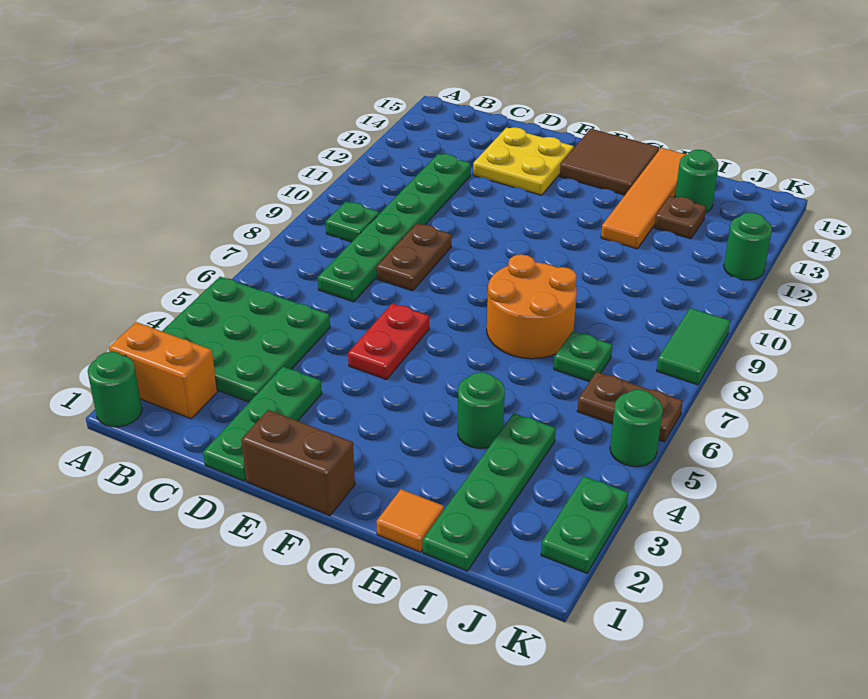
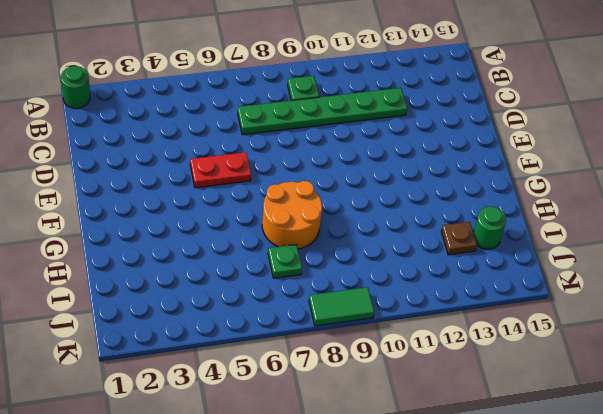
none -> orange brick A2:B2 level 1
none -> green plate A3:C5 level 1
none -> green plate D1:D3 level 1

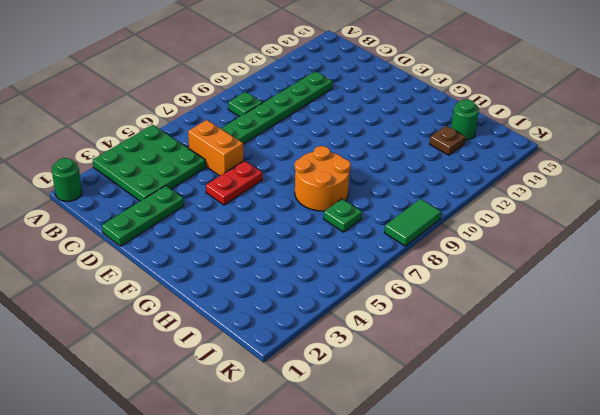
orange brick C6:D6 level 1 -> orange brick A2:B2 level 1
none -> brown plate D8:D9 level 1
none -> yellow plate D13:E14 level 1
none -> brown brick E1:F1 level 1

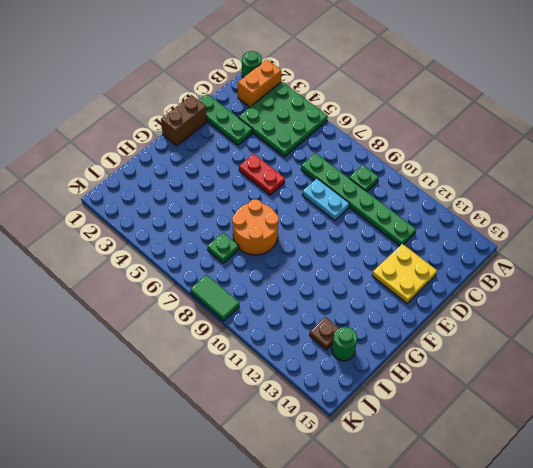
cyan plate D8:D9 level 1 -> brown plate D8:D9 level 1
none -> brown tile F14:G15 level 1
none -> orange tile H1 level 1
none -> green round brick H4 level 1

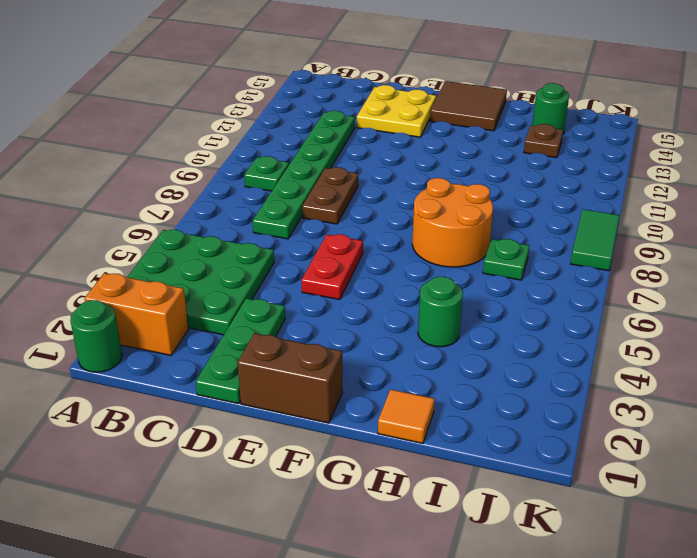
none -> orange tile H12:H15 level 1
none -> green plate I1:I4 level 1
none -> brown plate J6:K6 level 1

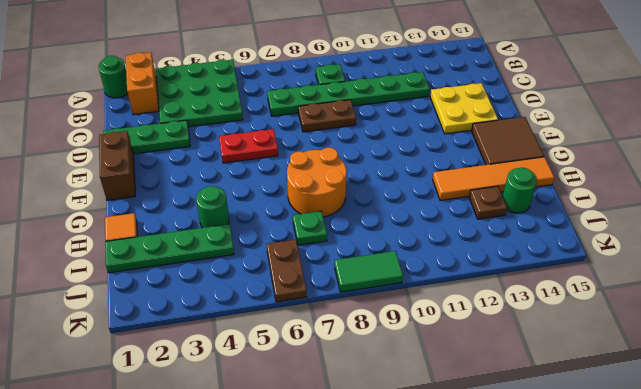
none -> green plate K2:K3 level 1
none -> green round brick K5 level 1
none -> green round brick K12 level 1

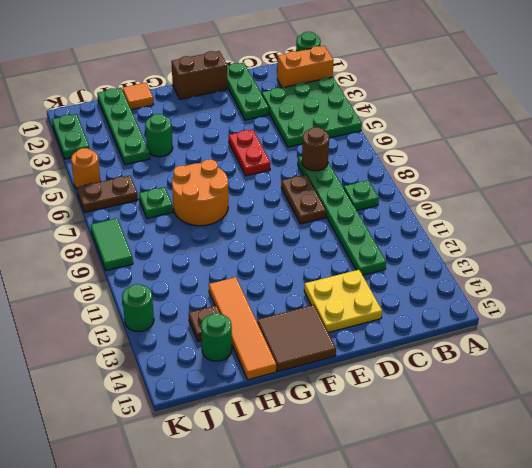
brown round brick C7 level 2 -> none
orange round brick K5 level 1 -> green round brick K5 level 1

